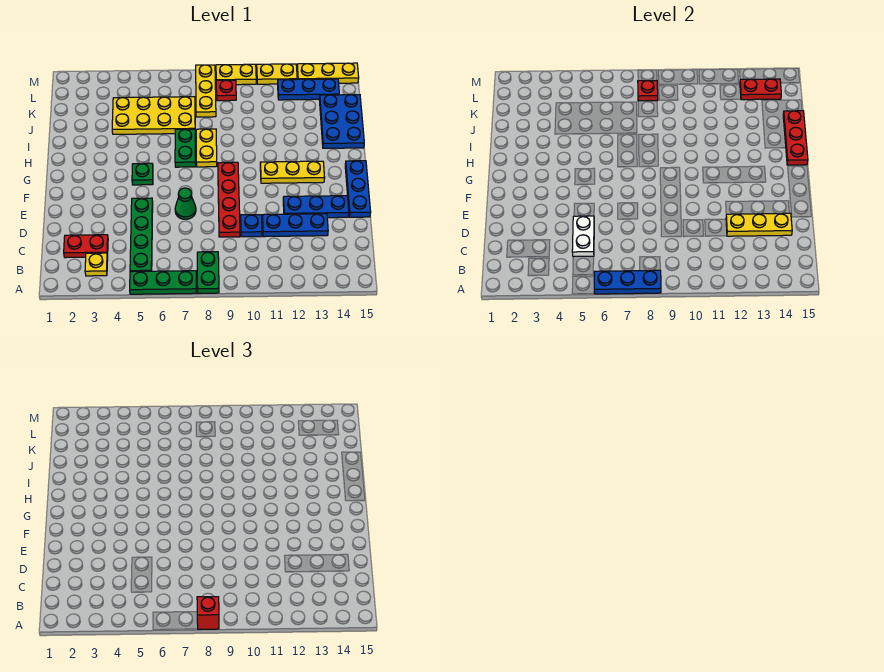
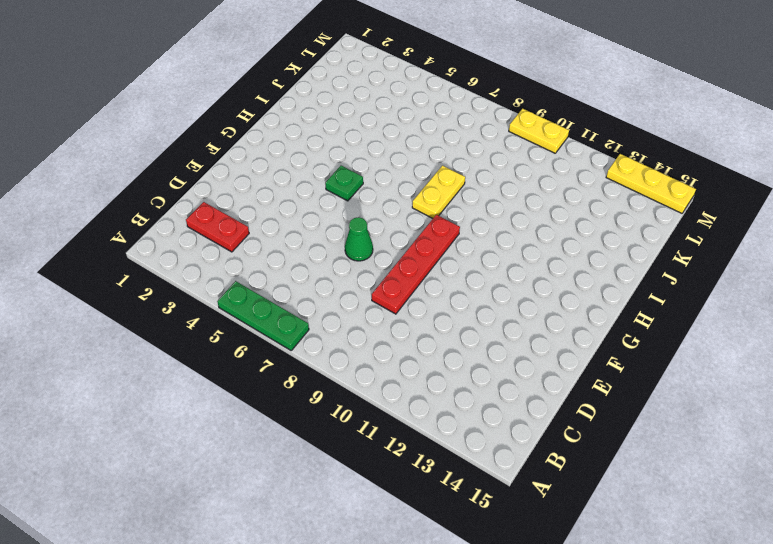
none -> green plate A8:B8 level 1
none -> yellow plate B3 level 1
none -> green plate B5:E5 level 1
none -> blue plate D10 level 1

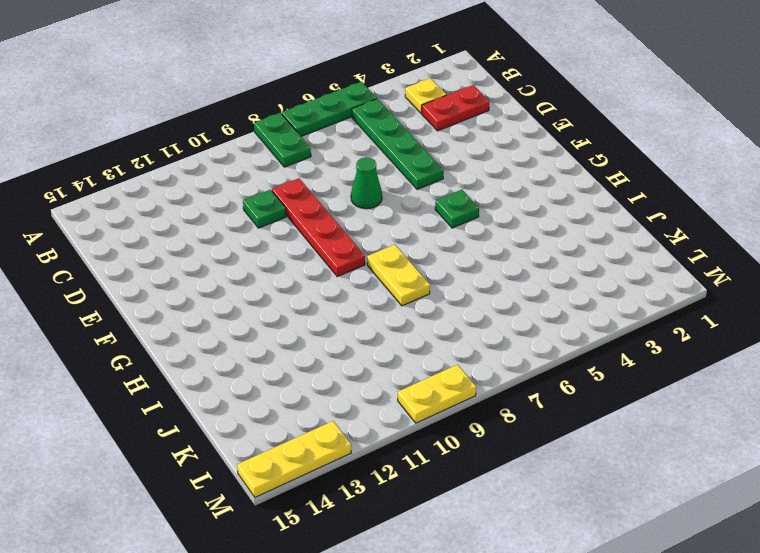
green plate D10 level 1 -> blue plate D10 level 1
none -> blue plate D11:D13 level 1
none -> blue plate E12:E14 level 1
none -> blue plate E15:G15 level 1
none -> yellow plate G11:G13 level 1

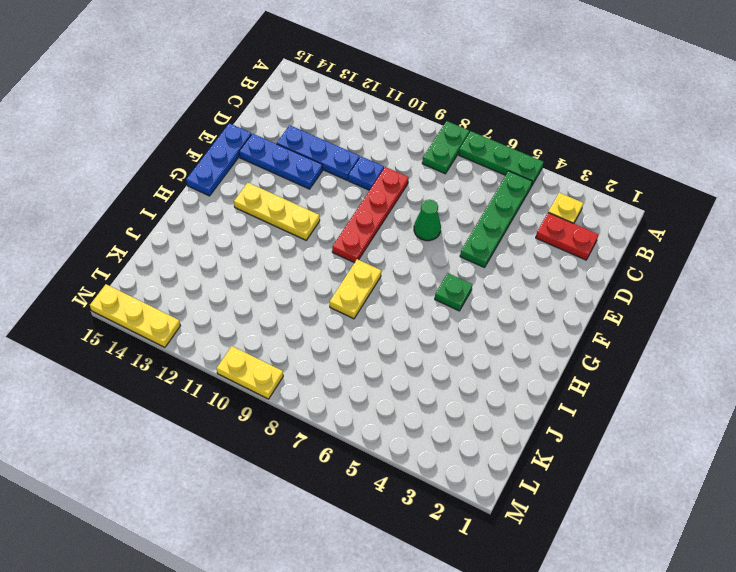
none -> green plate H7:I7 level 1
none -> blue plate I14:K15 level 1
none -> yellow plate J4:K7 level 1
none -> yellow plate K8:M8 level 1

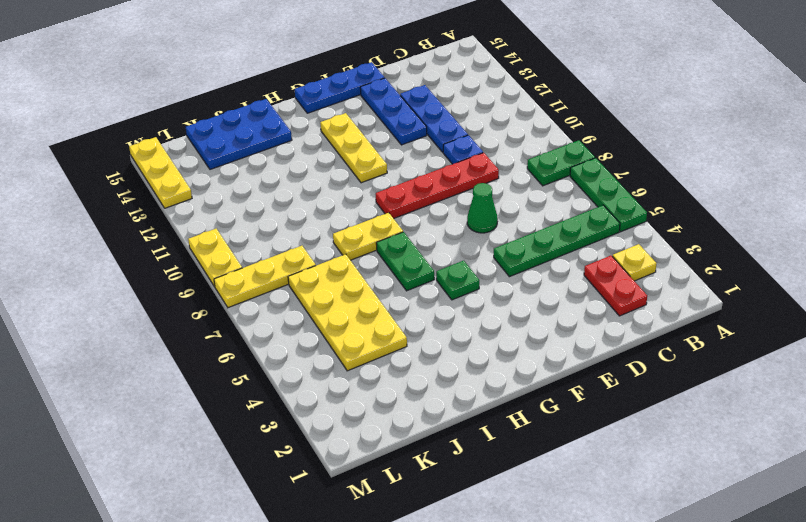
green plate H6:H7 level 1 -> green plate H7:I7 level 1
none -> red plate L9 level 1
none -> blue plate L12:L14 level 1
none -> yellow plate M11:M12 level 1
none -> blue plate A6:A8 level 2

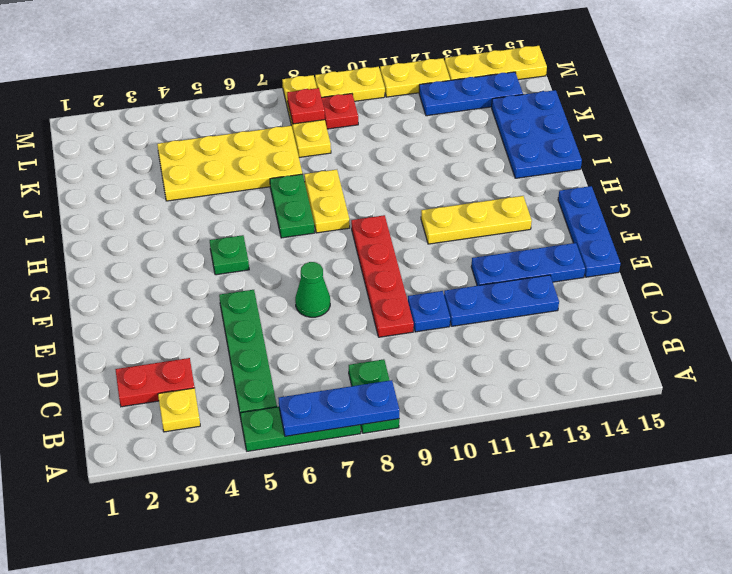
none -> white plate C5:D5 level 2
none -> yellow plate D12:D14 level 2
none -> red plate H15:J15 level 2
none -> red plate L13:L14 level 2

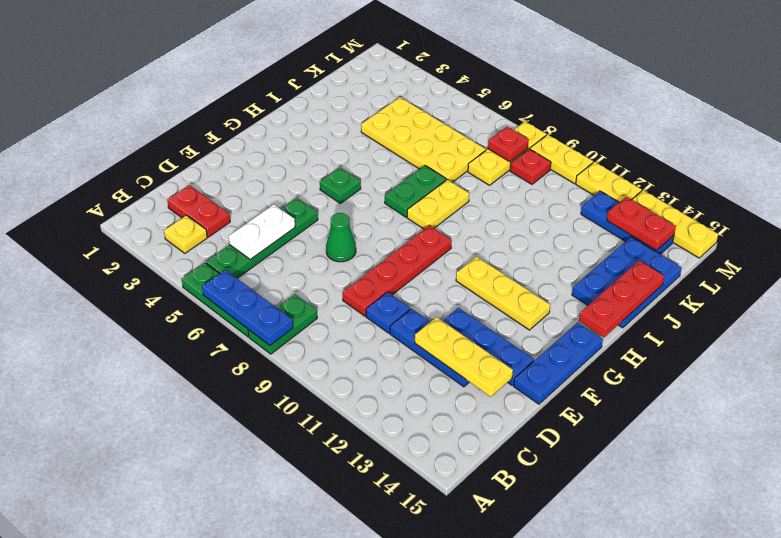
none -> red brick A8 level 3

